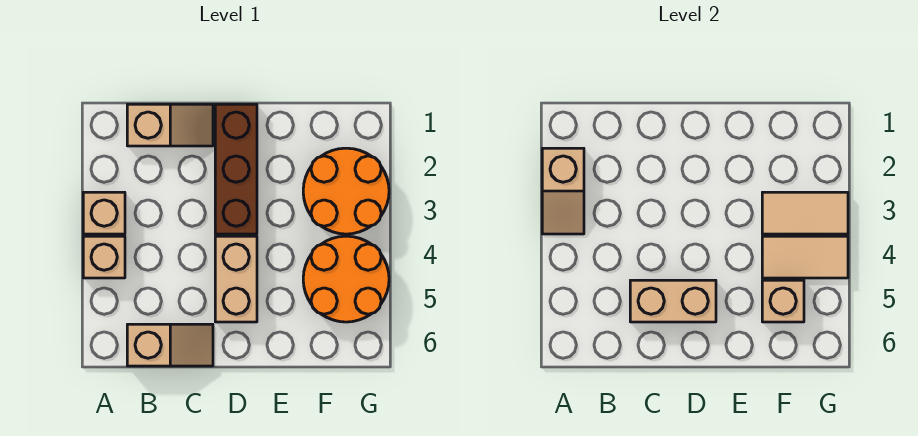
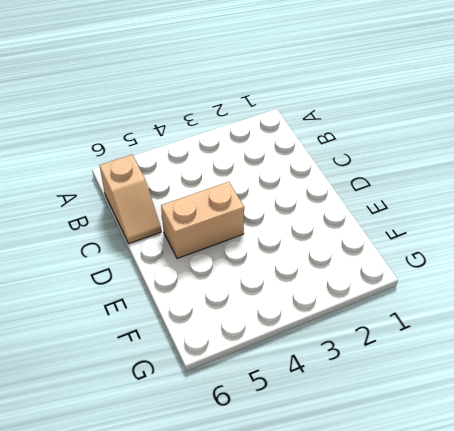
none -> tan brick A3 level 1
none -> tan brick A4 level 1
none -> tan slope B1:C1 level 1 top B

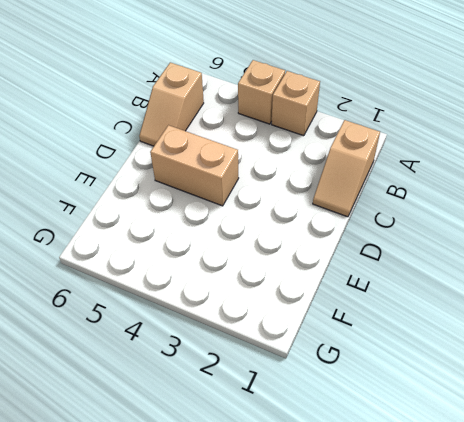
none -> brown brick D1:D3 level 1
none -> orange round brick F2:G3 level 1
none -> orange round brick F4:G5 level 1

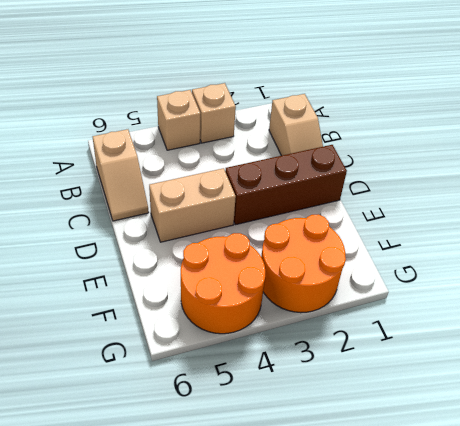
none -> tan slope A2:A3 level 2 top 2
none -> tan brick C5:D5 level 2
none -> tan tile F3:G3 level 2

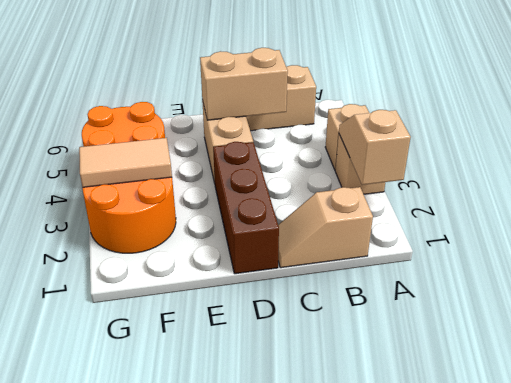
none -> tan tile F4:G4 level 2
none -> tan brick F5 level 2

